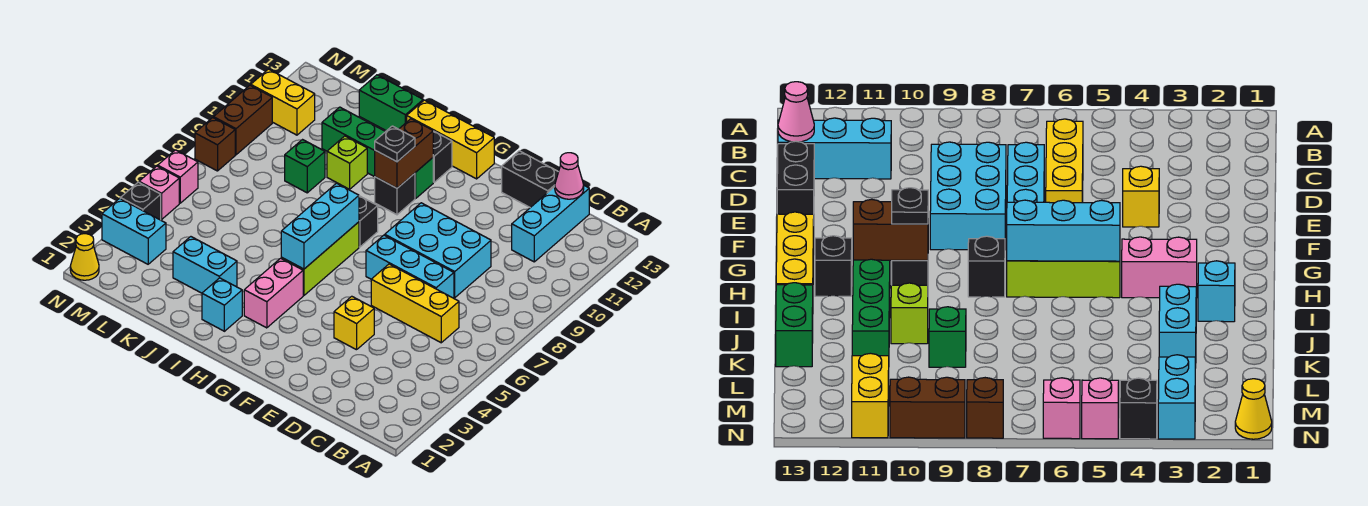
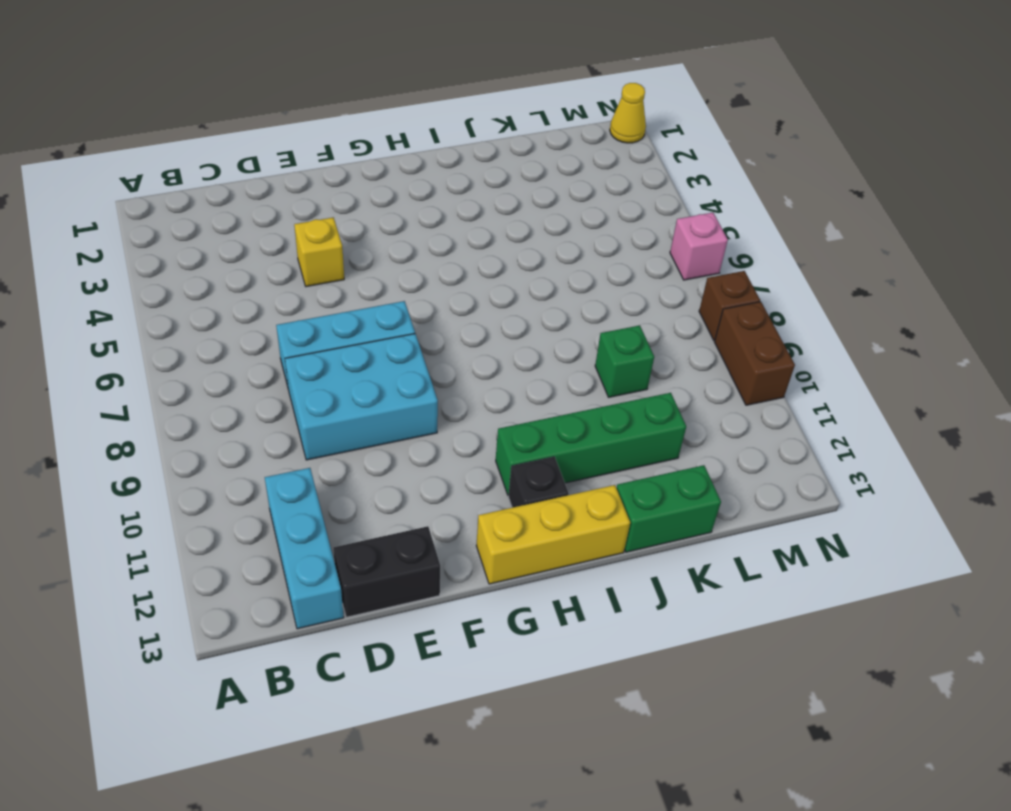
none -> yellow brick C6:E6 level 1
none -> pink brick H3:H4 level 1
none -> lime brick H5:H7 level 1
none -> black brick H8 level 1

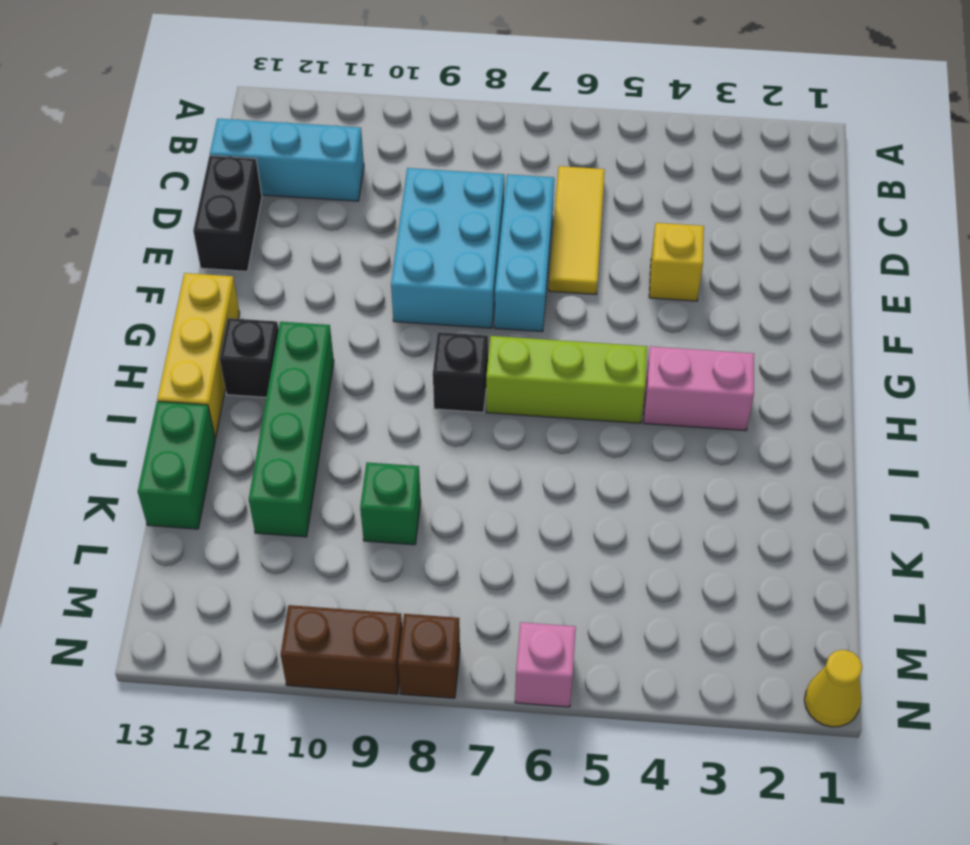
yellow tile C6:E6 level 1 -> yellow brick C6:E6 level 1
none -> black brick H10 level 1
none -> cyan brick I2 level 1
none -> cyan brick J3:K3 level 1
none -> lime brick J10 level 1

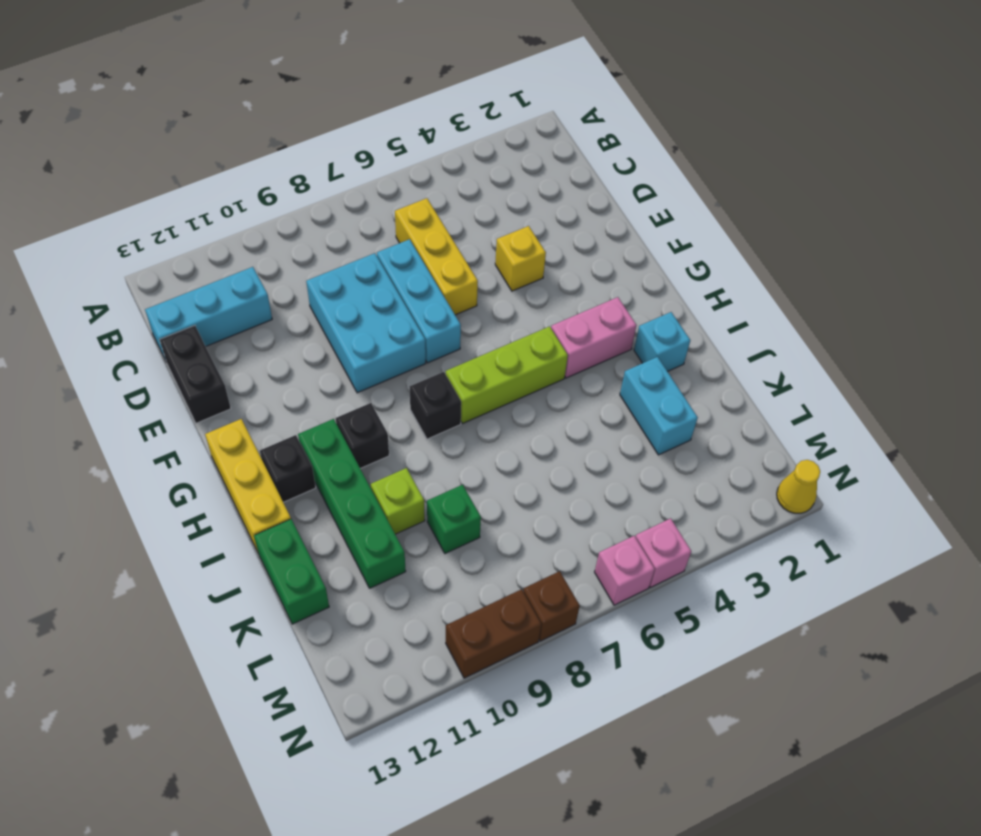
none -> cyan brick M3:N3 level 1
none -> yellow brick M11:N11 level 1
none -> black brick N4 level 1
none -> pink cone C13 level 2

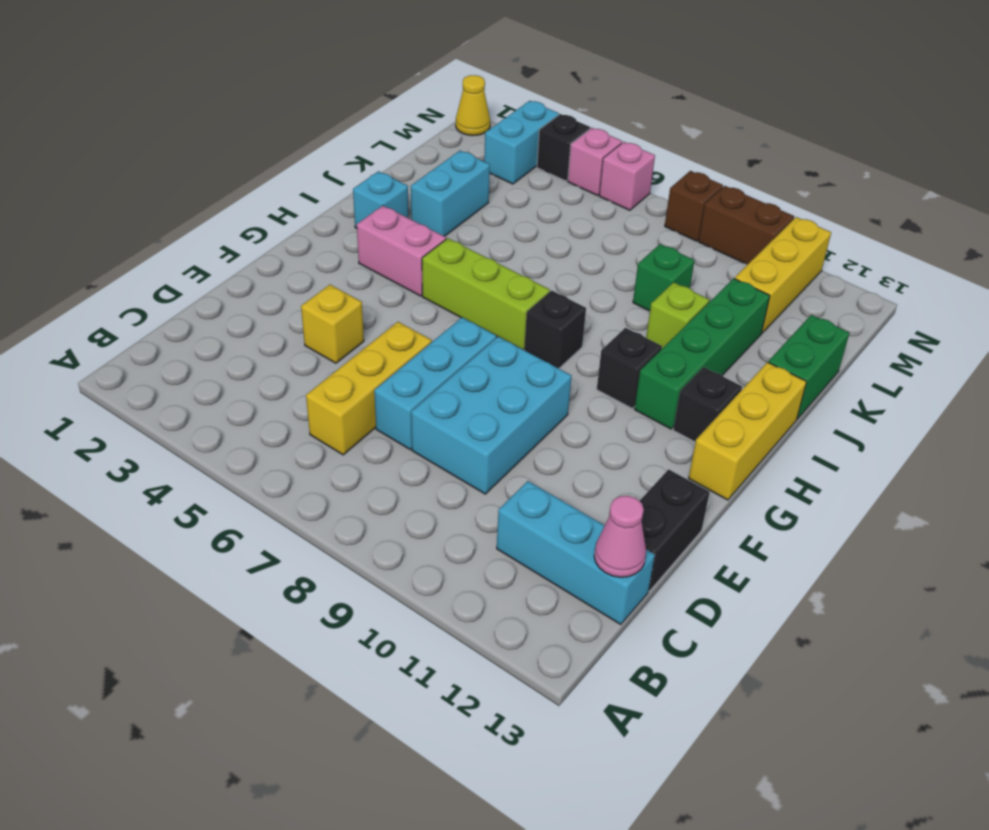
yellow brick L11:N11 level 1 -> yellow brick M11:N11 level 1
none -> cyan brick H5:H7 level 2
none -> brown brick H10:H11 level 2
none -> black plate H10 level 3

